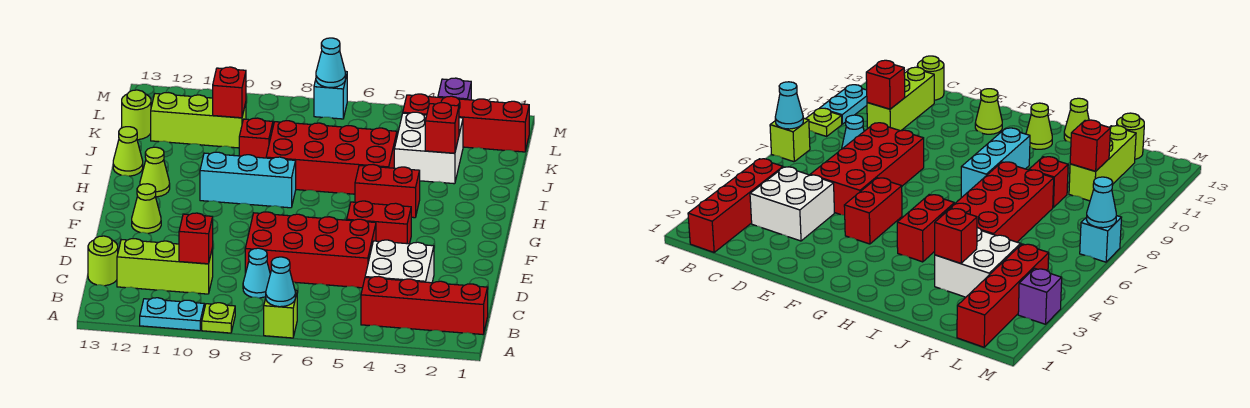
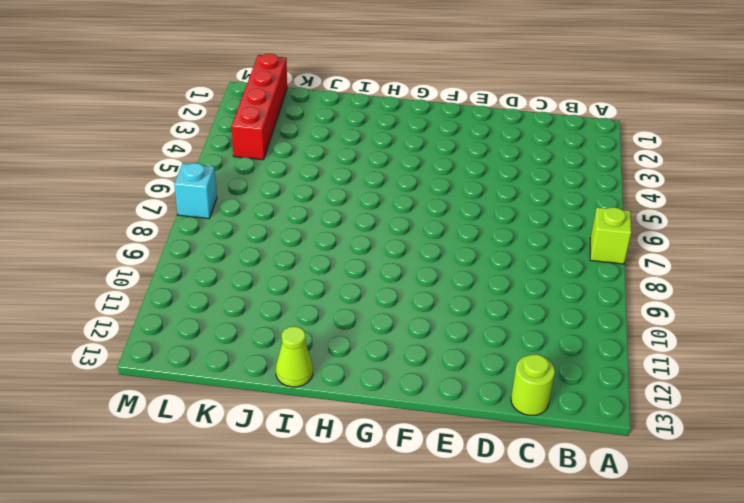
none -> lime plate A9 level 1
none -> cyan plate A10:A11 level 1
none -> red brick B1:B4 level 1

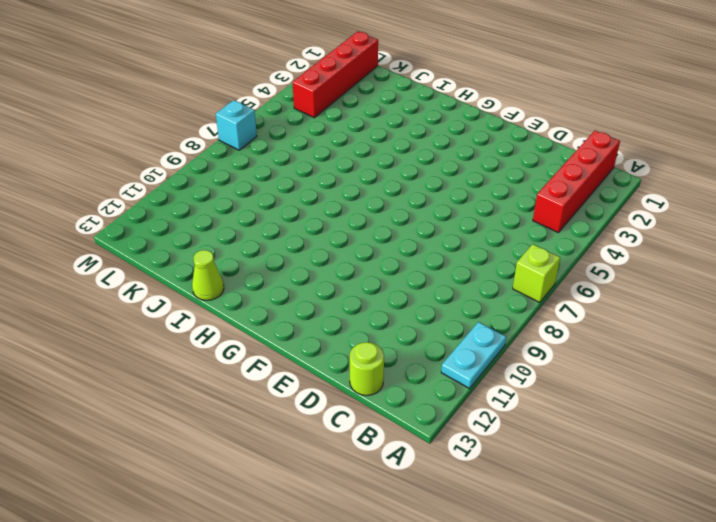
none -> lime plate A9 level 1
none -> white brick C3:D4 level 1
none -> cyan cone C8 level 1

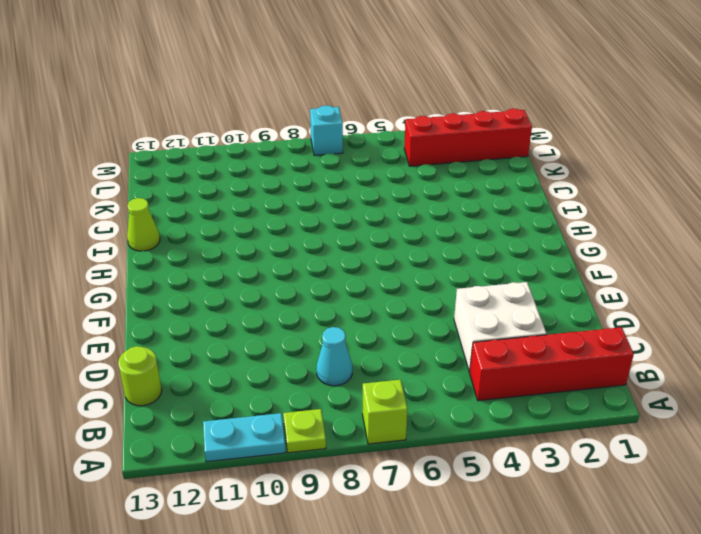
none -> lime brick C10:C12 level 1
none -> red brick D5:E8 level 1
none -> red brick F4:F5 level 1

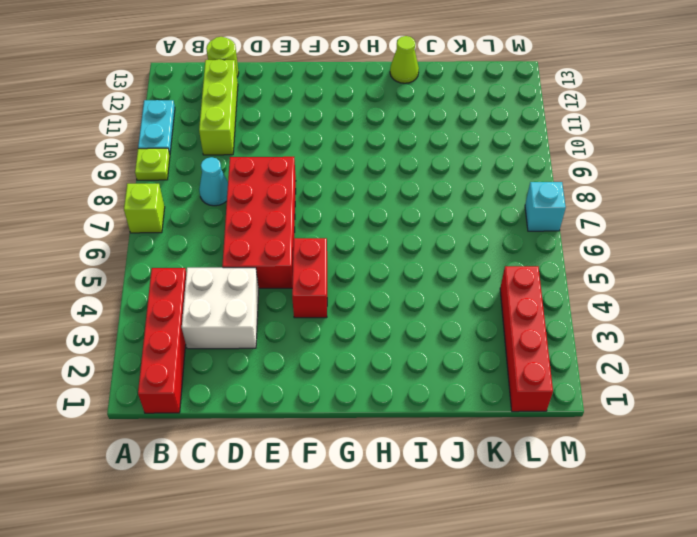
none -> lime cone F12 level 1
none -> red brick H4:H5 level 1
none -> cyan brick H8:H10 level 1

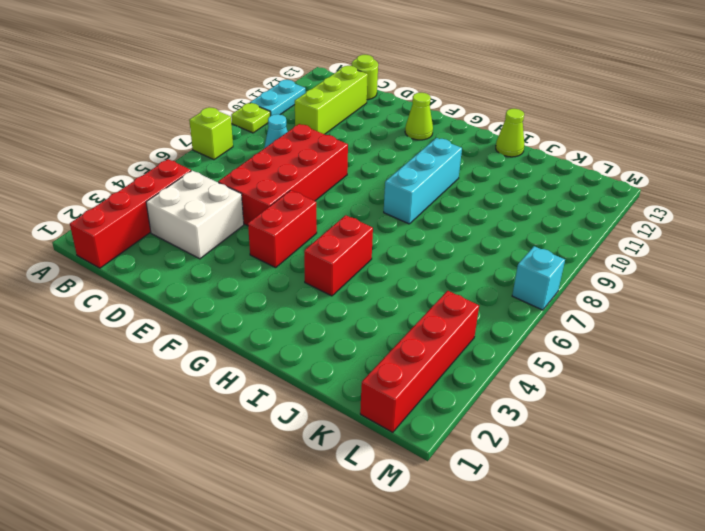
none -> lime cone H12 level 1
none -> red brick I5:J8 level 1
none -> white brick J3:K4 level 1

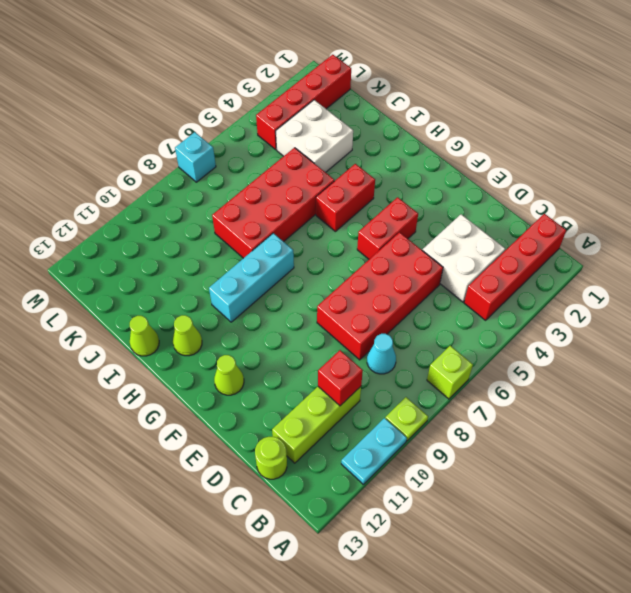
none -> red brick J9 level 1
none -> lime brick K10:K12 level 1
none -> lime round brick K13 level 1

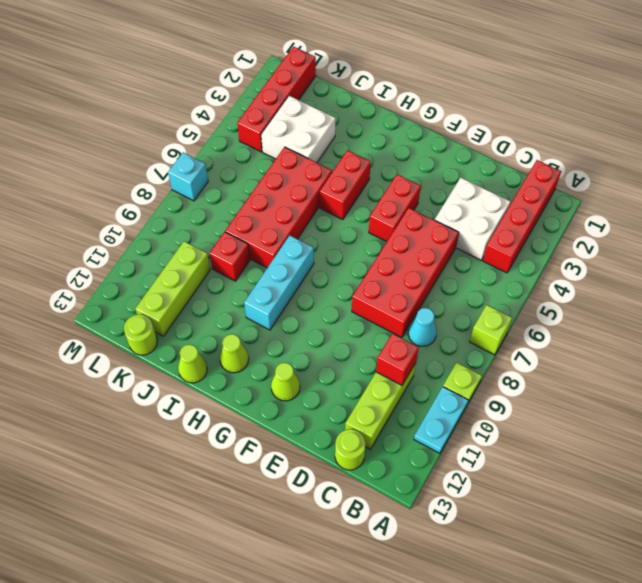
none -> purple brick M3 level 1
none -> cyan cone A7 level 2
none -> red brick J3 level 2

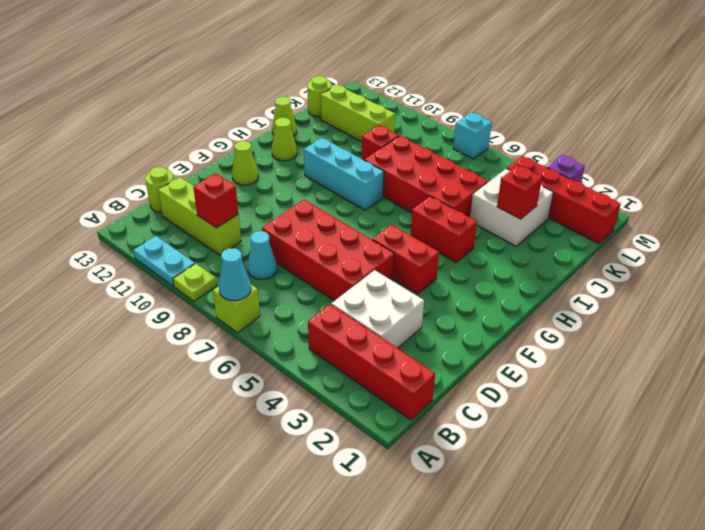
none -> red brick K10 level 2
none -> cyan cone M7 level 2

